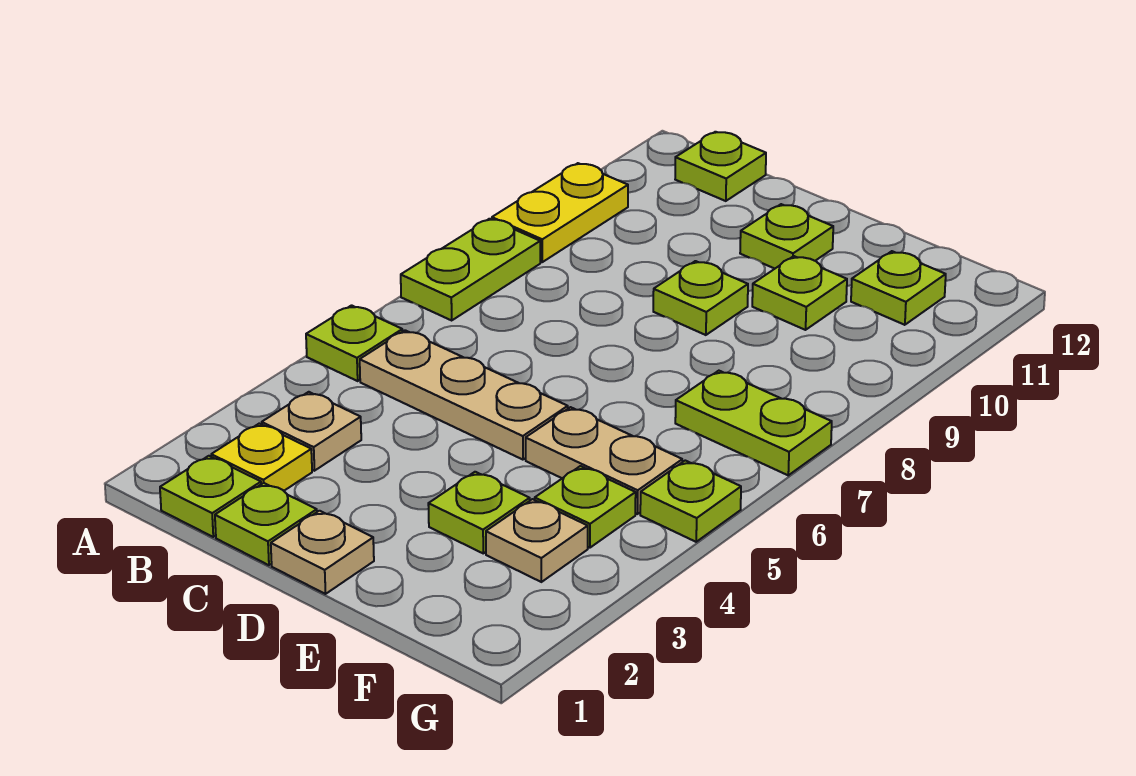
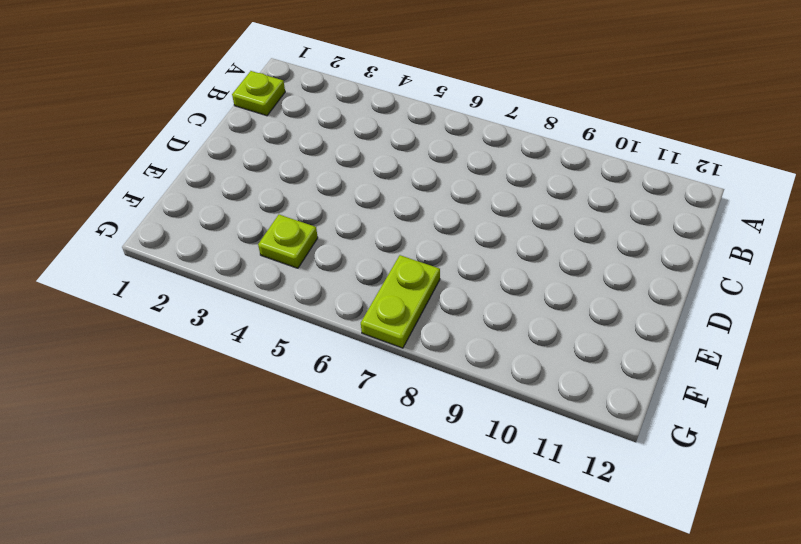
none -> lime plate A5 level 1
none -> lime plate A7:A8 level 1
none -> yellow plate A9:A10 level 1

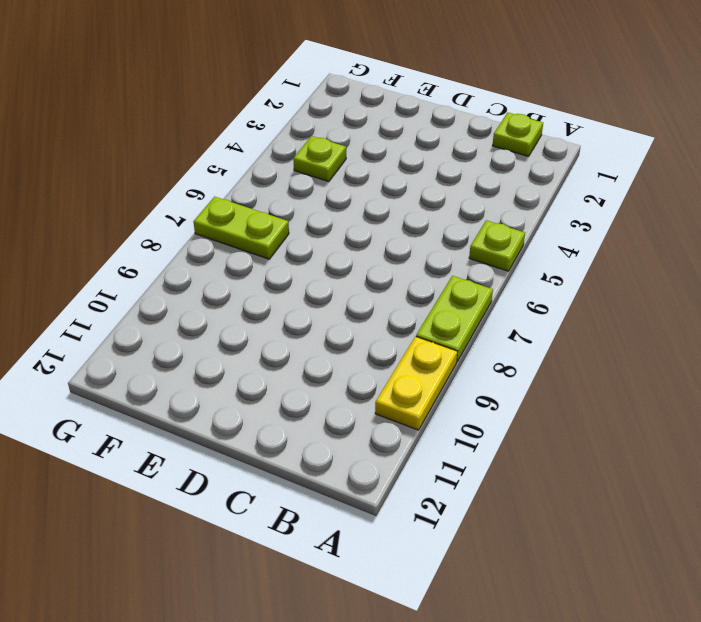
none -> yellow plate B2 level 1
none -> tan plate B3 level 1
none -> tan plate B5:D5 level 1

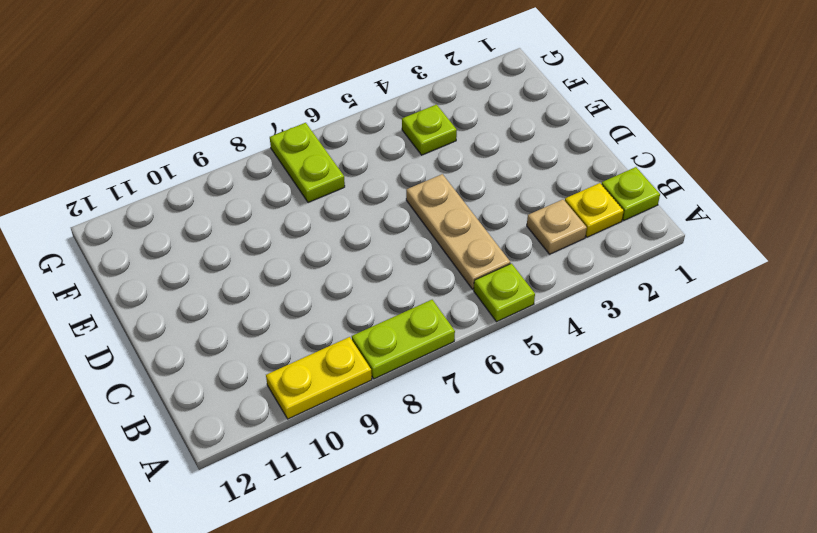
none -> lime plate B12 level 1
none -> lime plate C1 level 1
none -> tan plate D1 level 1

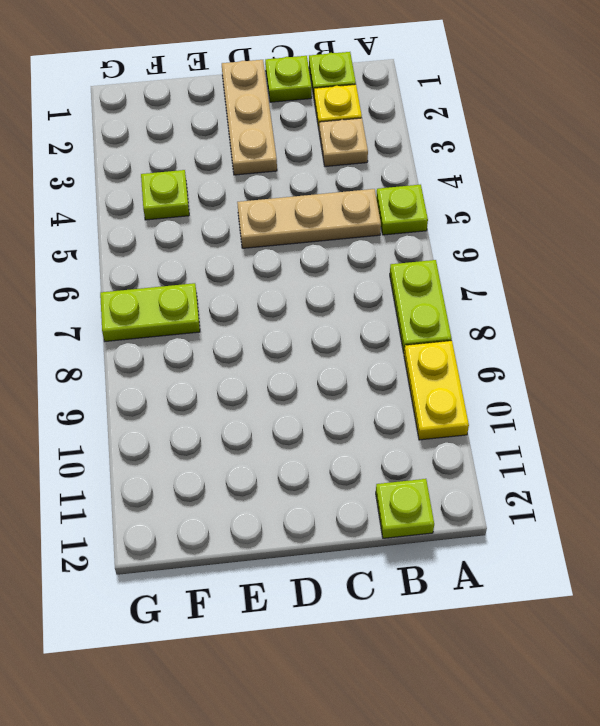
tan plate D1:D3 level 1 -> tan plate D1 level 1
none -> lime plate D9 level 1
none -> lime plate D11 level 1
none -> lime plate E3 level 1

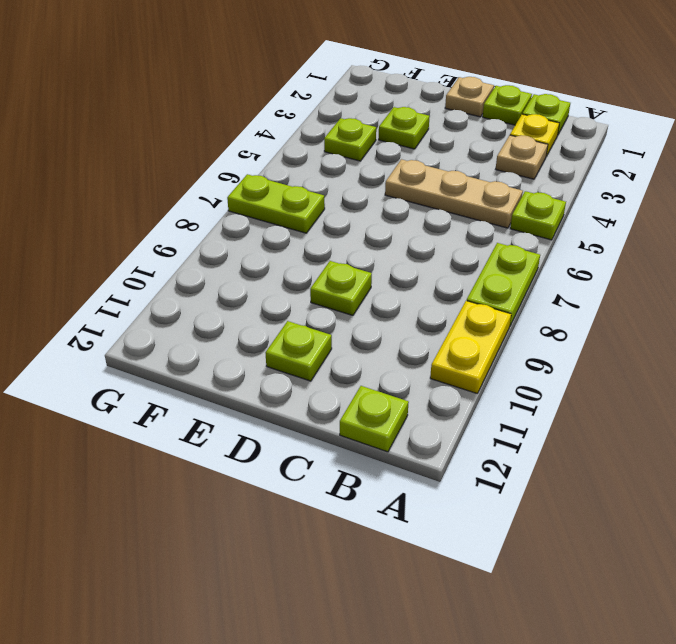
none -> tan plate E5:F5 level 1
none -> lime plate E10 level 1
none -> tan plate F3 level 1

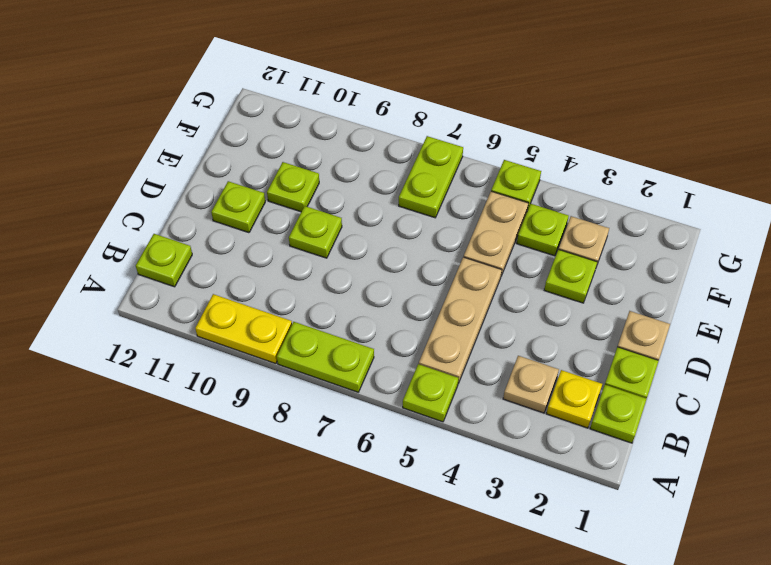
none -> lime plate F11 level 1

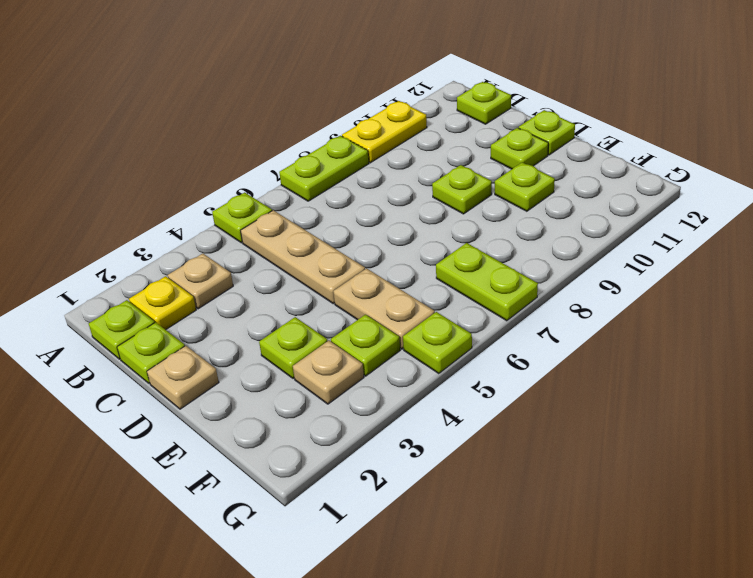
lime plate D12 level 1 -> lime plate F11 level 1

